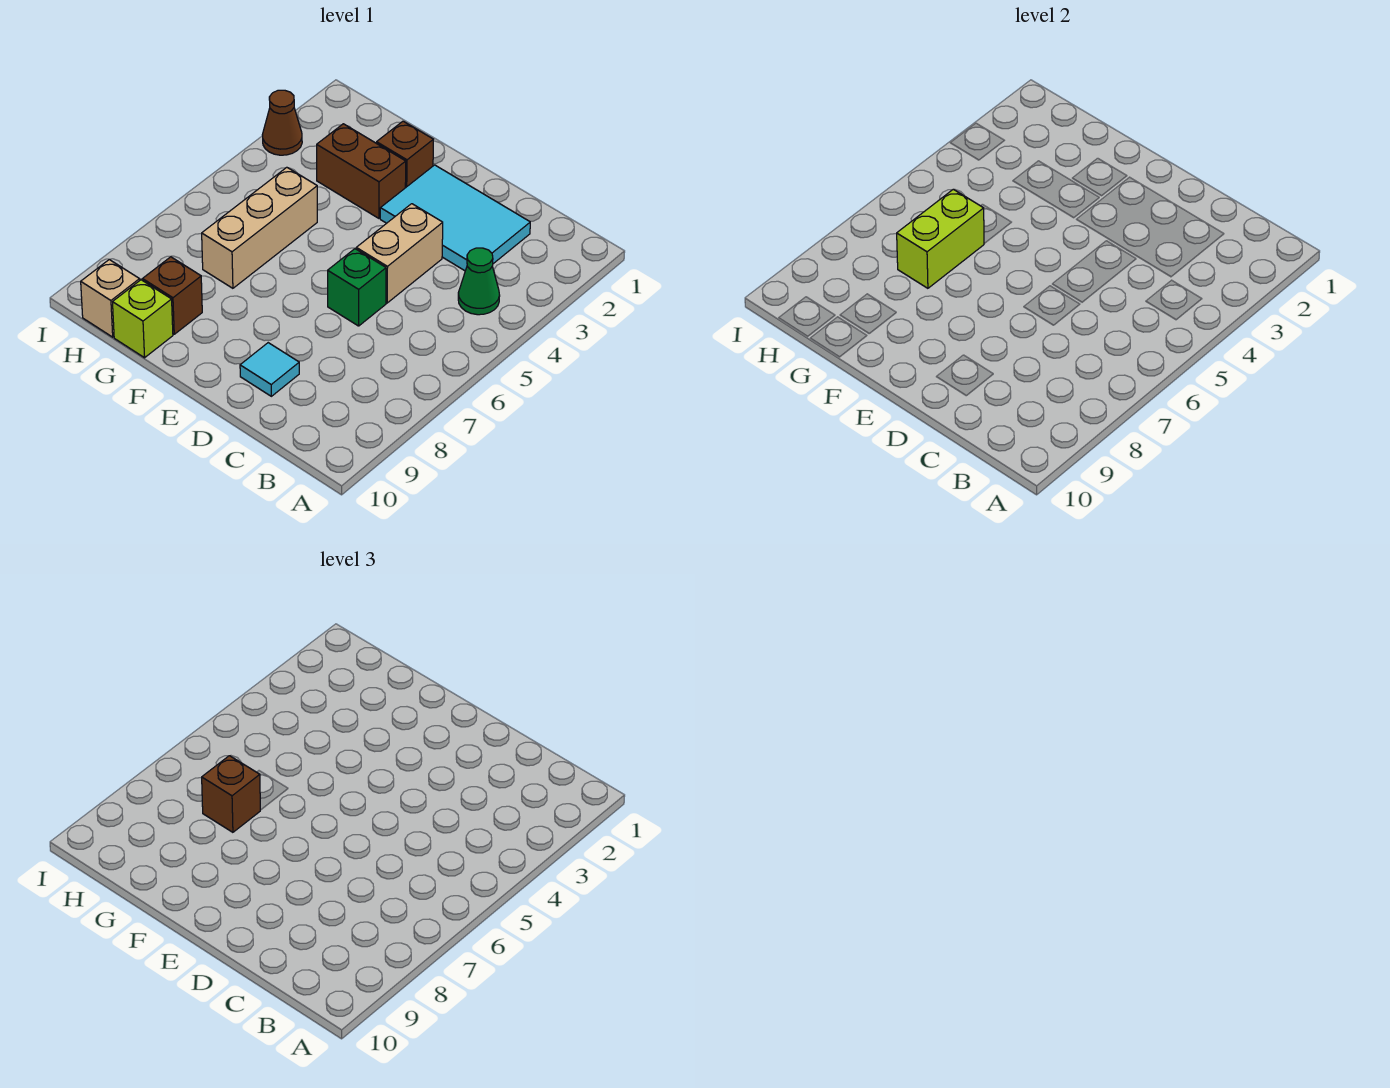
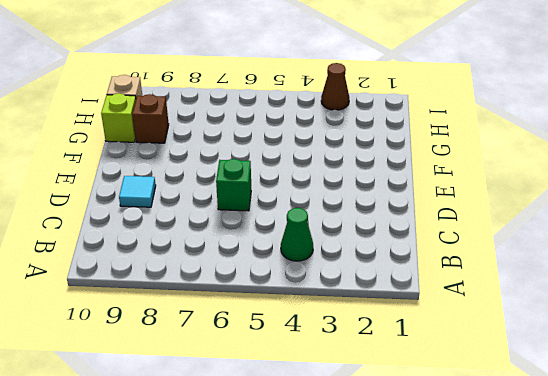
none -> cyan tile C2:E3 level 1
none -> tan brick D4:D5 level 1
none -> brown brick F2 level 1

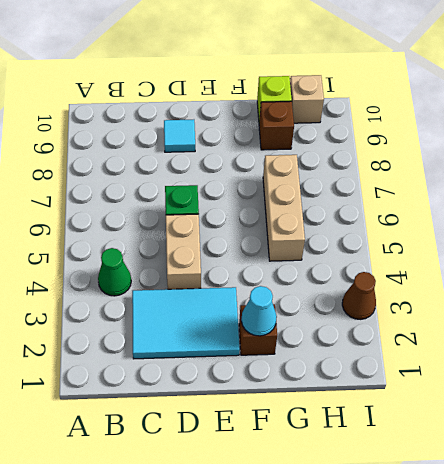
cyan cone F2 level 2 -> none
none -> brown brick F3:G3 level 1
none -> lime brick G6:G7 level 2
none -> brown brick G7 level 3

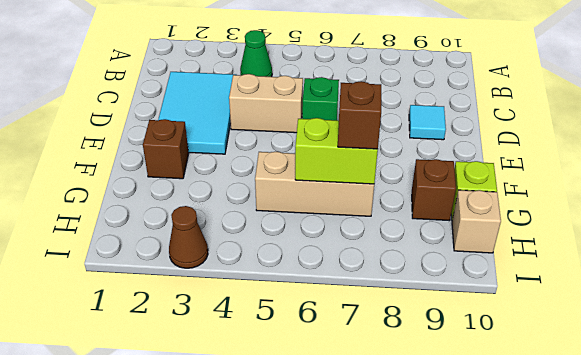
none -> brown brick F3:G3 level 1

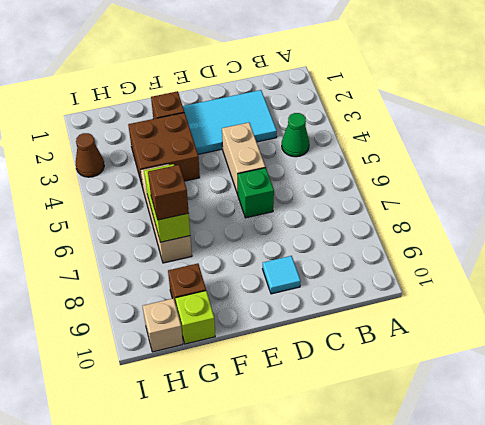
brown brick F3:G4 level 1 -> brown brick F3:G3 level 1

